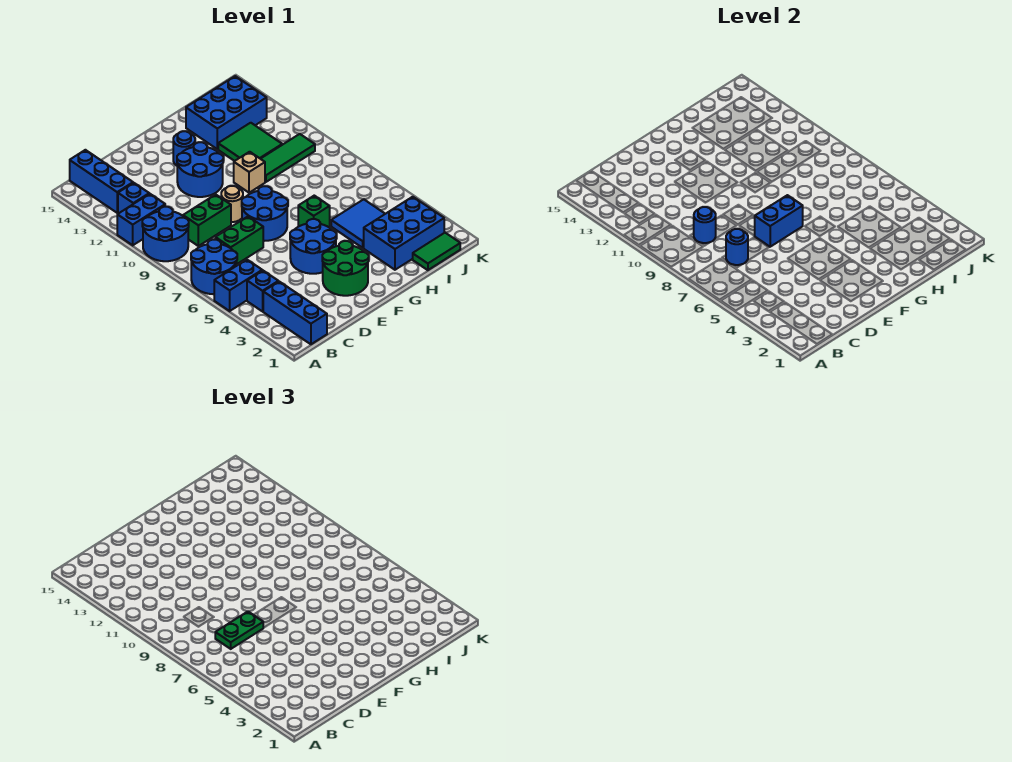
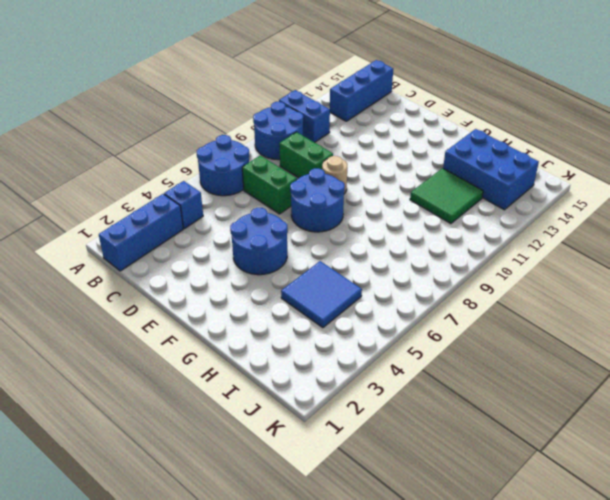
none -> blue brick A5:B5 level 1
none -> blue brick B12 level 1
none -> green round brick E2:F3 level 1

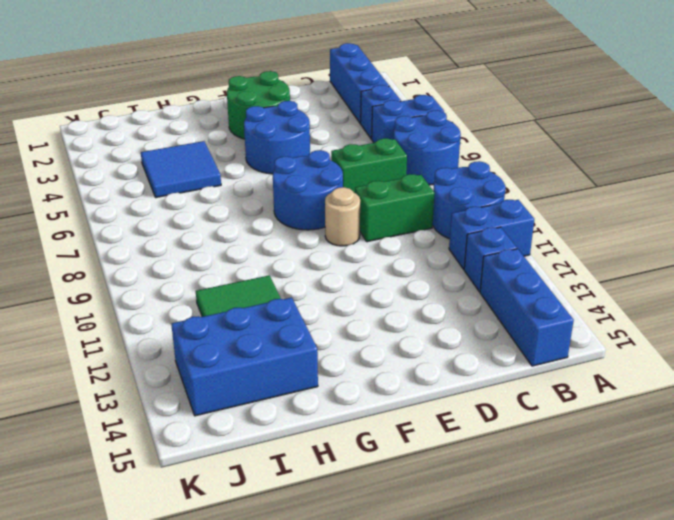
none -> blue round brick E11:F12 level 1
none -> blue round brick F13 level 1
none -> green brick G6 level 1

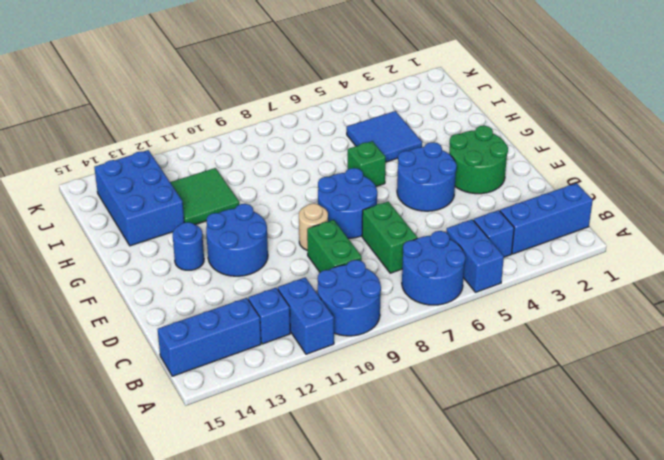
none -> tan brick G10 level 1
none -> blue brick H2:J3 level 1
none -> green tile H10:J10 level 1

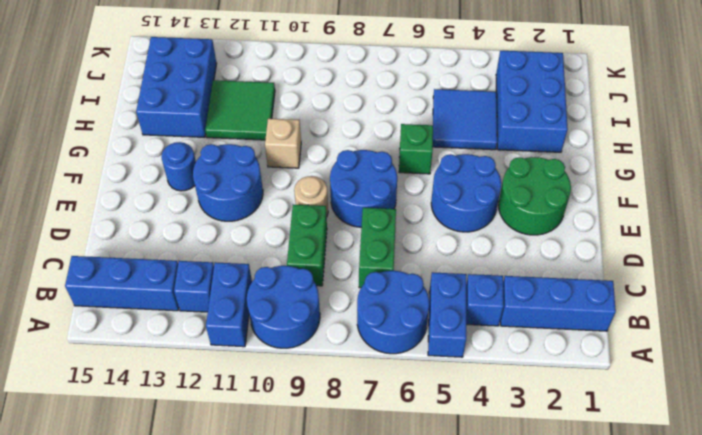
none -> green tile H10:J10 level 1
none -> green tile I1:J1 level 1
none -> blue round brick C7 level 2

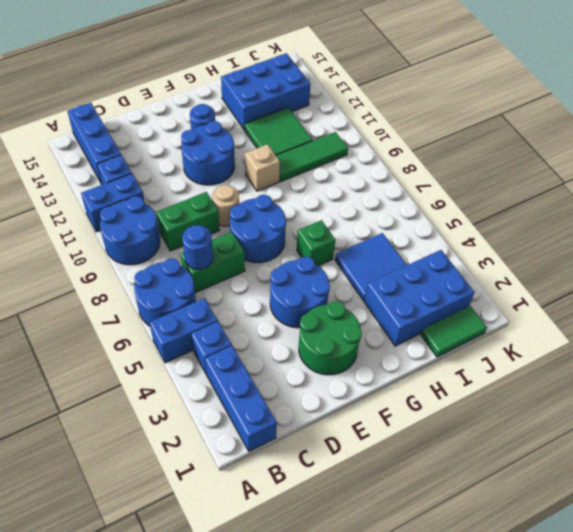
none -> blue round brick C9 level 2
none -> blue brick E7:F7 level 2
none -> green plate C7:D7 level 3

